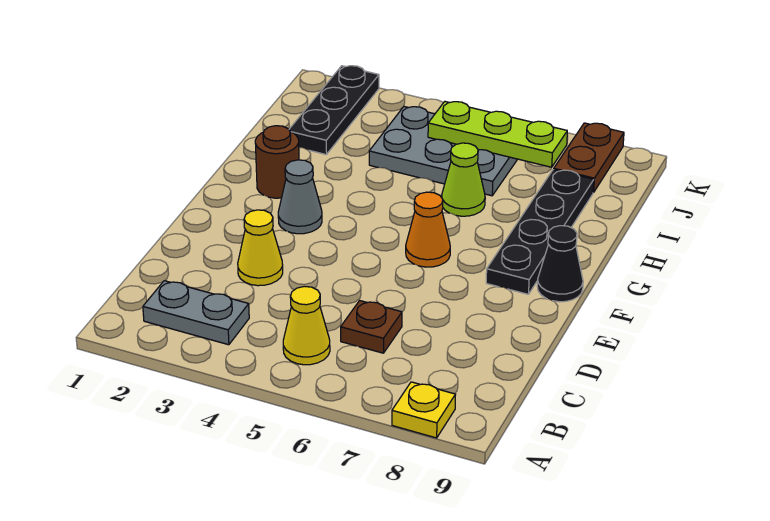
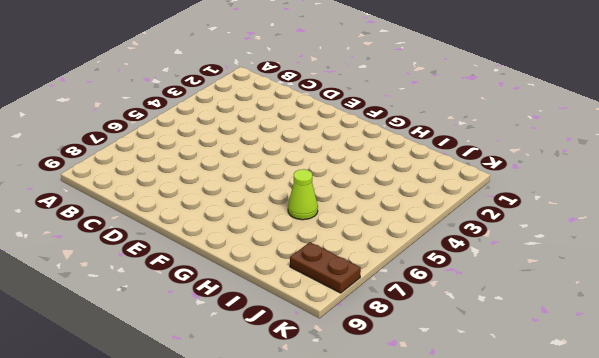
none -> yellow plate A8 level 1
none -> grey plate B2:B3 level 1
none -> yellow cone B5 level 1

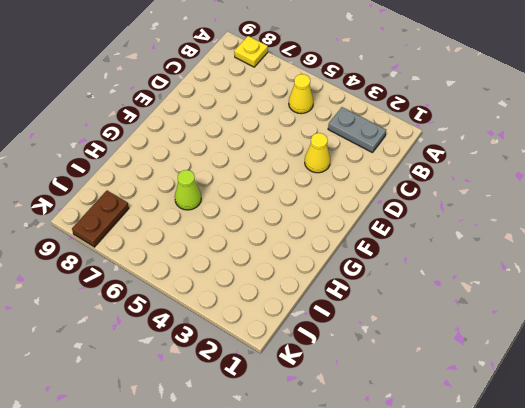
none -> brown plate C6 level 1
none -> grey cone F3 level 1
none -> orange cone F6 level 1

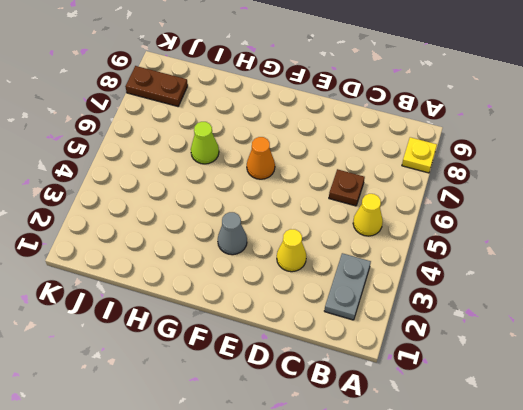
none -> black plate F8:I8 level 1
none -> black cone F9 level 1
none -> brown round brick G2 level 1

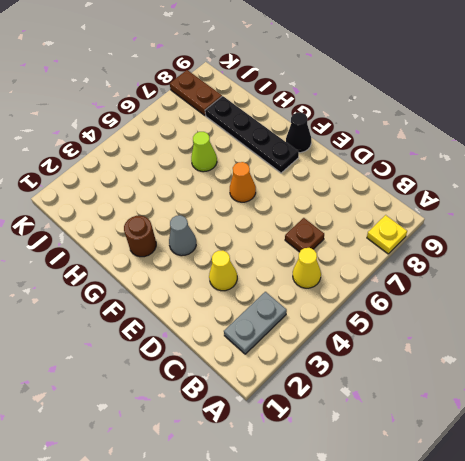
none -> black plate I2:K2 level 1
none -> grey plate I4:J6 level 1
none -> lime plate J5:J7 level 2

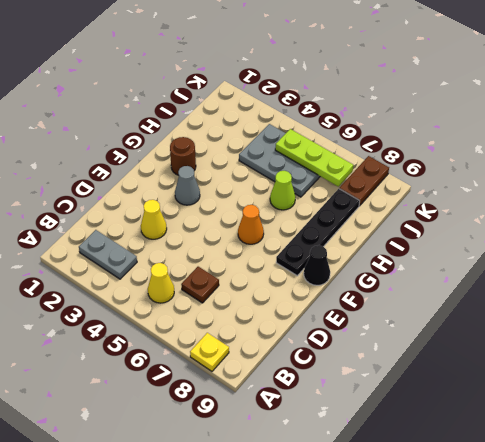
none -> black plate I2:K2 level 1

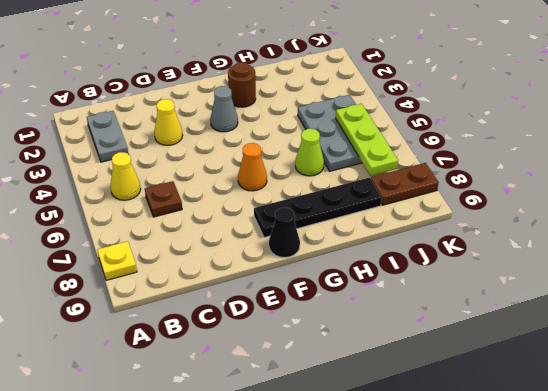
none -> black plate I2:K2 level 1

